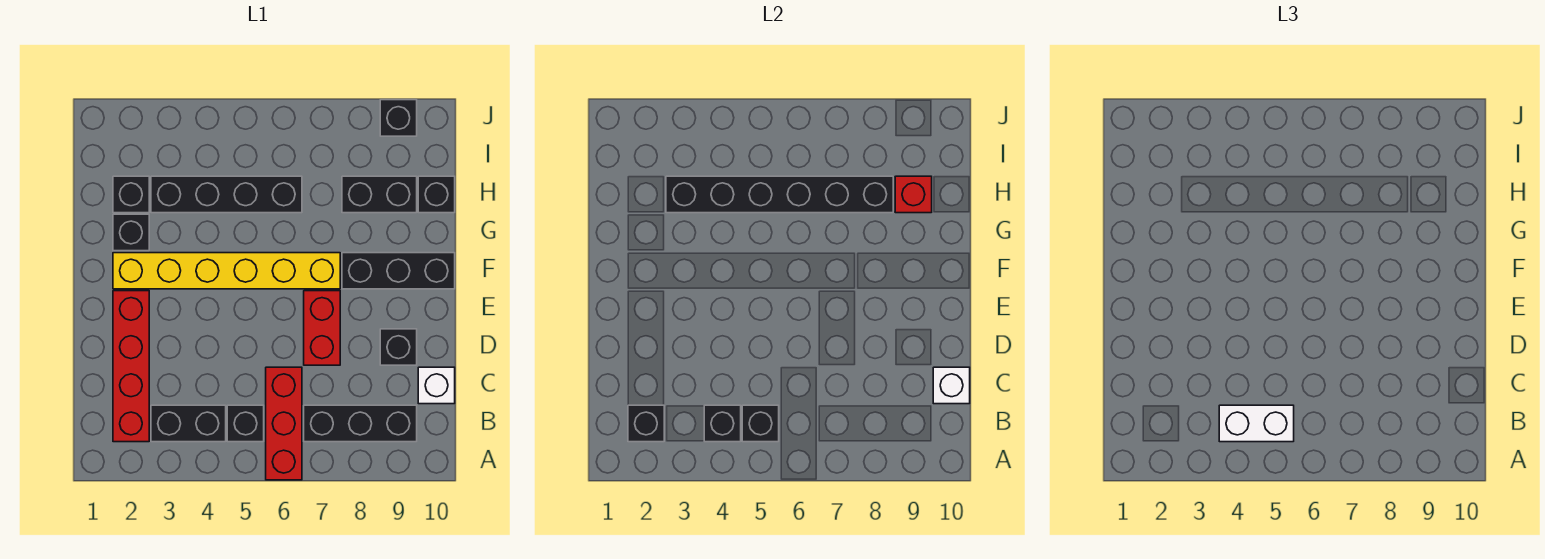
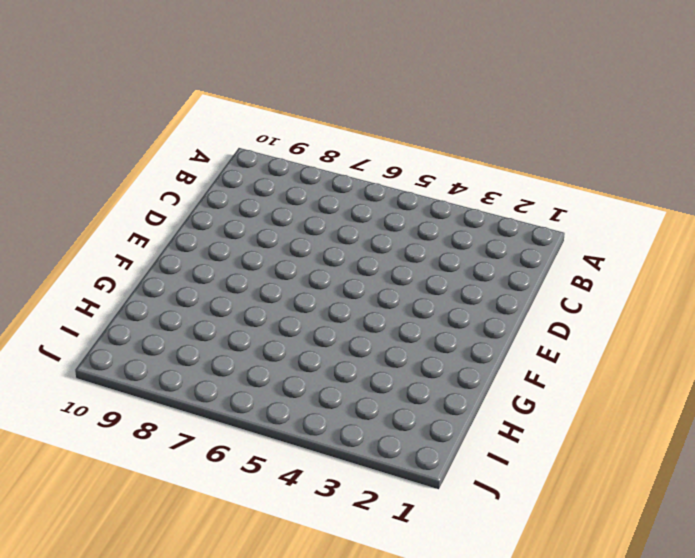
none -> red brick A6:C6 level 1
none -> red brick B2:E2 level 1
none -> black brick B3:B4 level 1

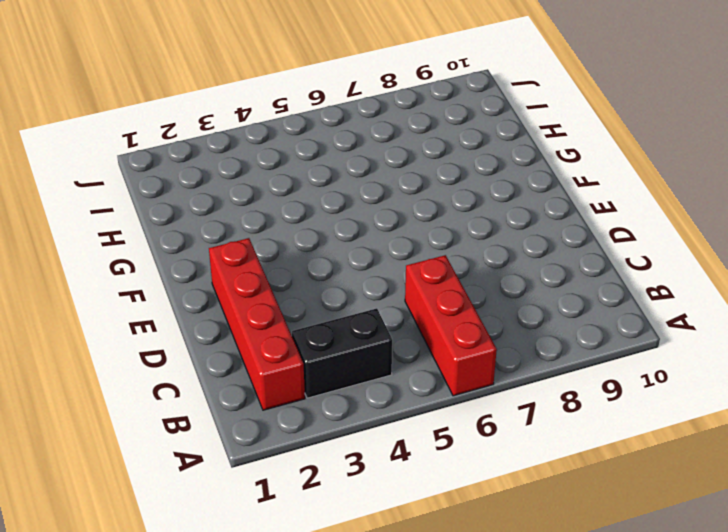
none -> black brick B5 level 1
none -> black brick B7:B9 level 1
none -> white brick C10 level 1

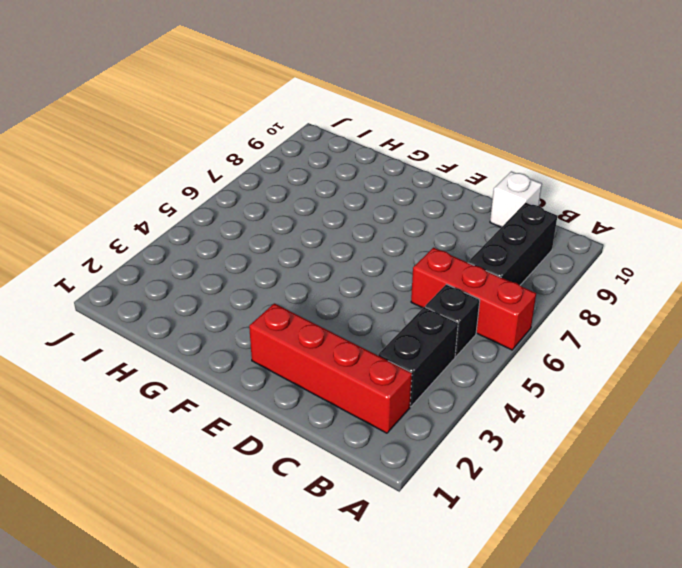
none -> red brick D7:E7 level 1
none -> black brick D9 level 1
none -> yellow brick F2:F7 level 1

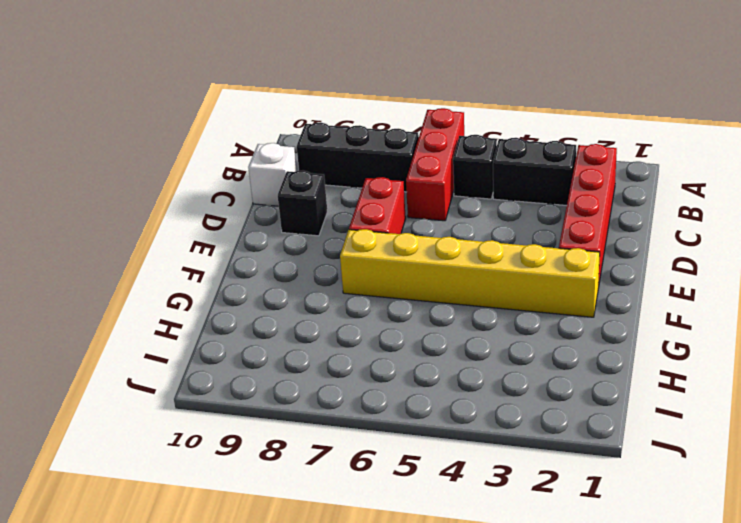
none -> black brick F8:F10 level 1
none -> black brick G2 level 1
none -> black brick H2 level 1

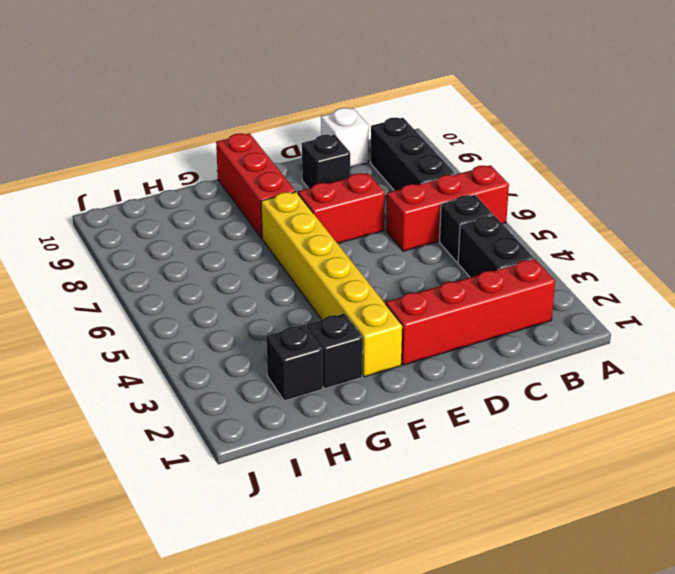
red brick F8:F10 level 1 -> black brick F8:F10 level 1
none -> black brick H3:H6 level 1
none -> black brick H8:H9 level 1
none -> black brick H10 level 1

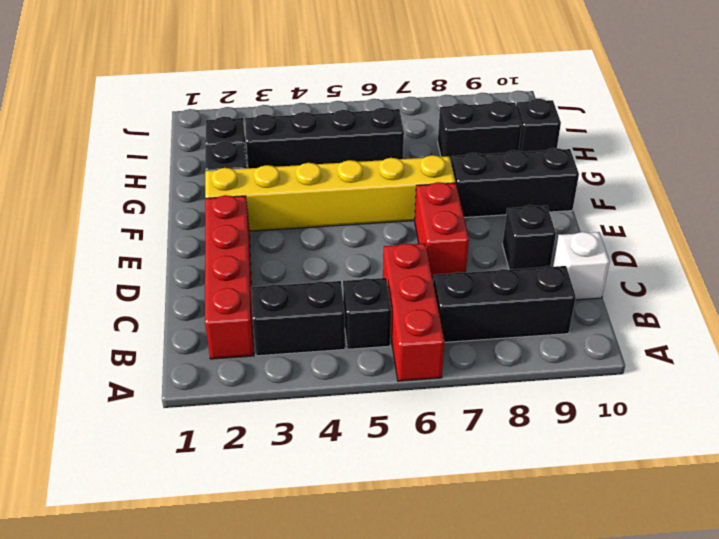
none -> black brick J9 level 1
none -> black brick B2 level 2
none -> black brick B4 level 2

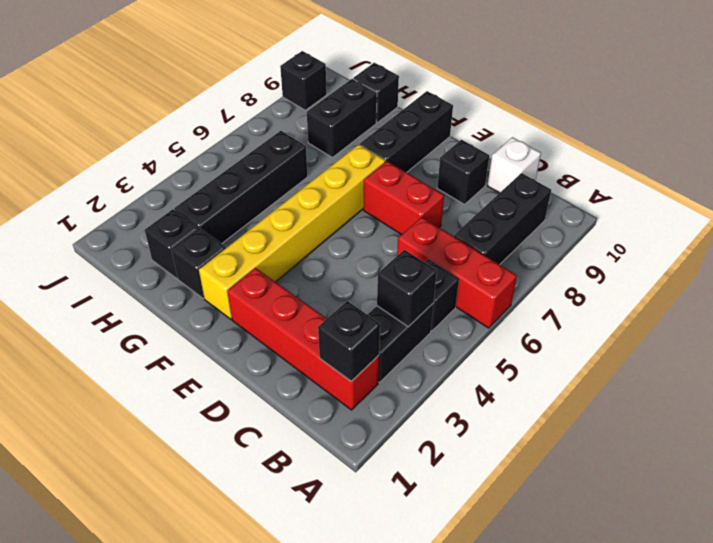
none -> black brick B5 level 2
none -> white brick C10 level 2
none -> black brick H3:H8 level 2

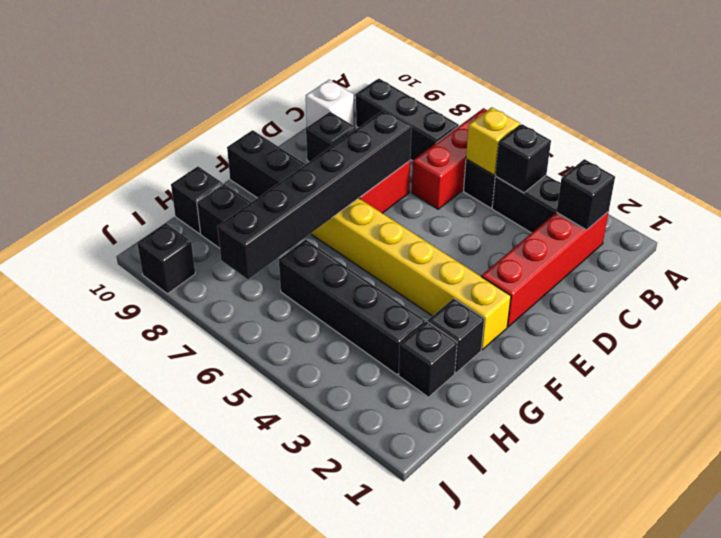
yellow brick B5 level 2 -> black brick B5 level 2
black brick D7:I7 level 2 -> black brick H3:H8 level 2
none -> white brick C10 level 2
none -> red brick H9 level 2
none -> white brick B4:B5 level 3

